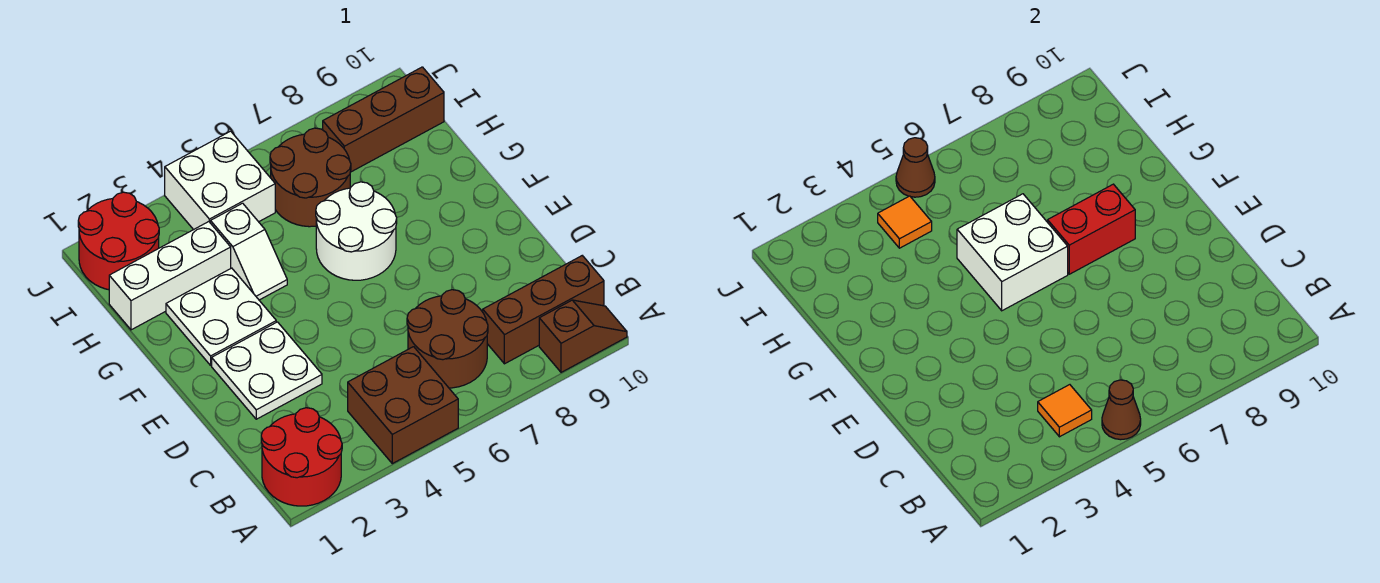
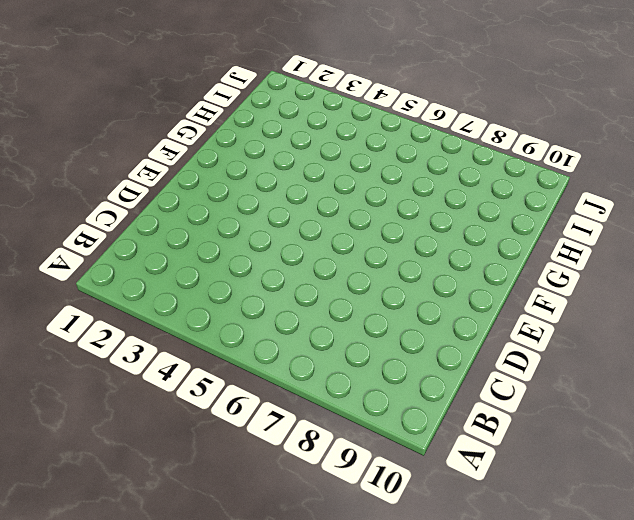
none -> red round brick A1:B2 level 1
none -> brown brick A4:B5 level 1
none -> brown slope A9:A10 level 1 top 9

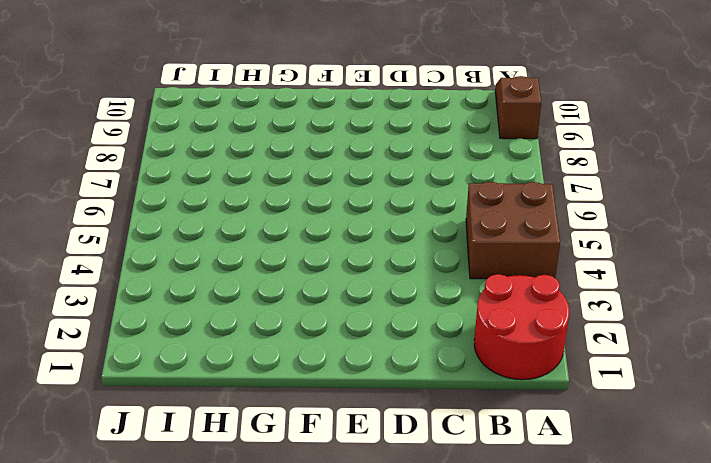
none -> brown round brick B6:C7 level 1
none -> brown brick B8:B10 level 1
none -> white plate D2:E3 level 1

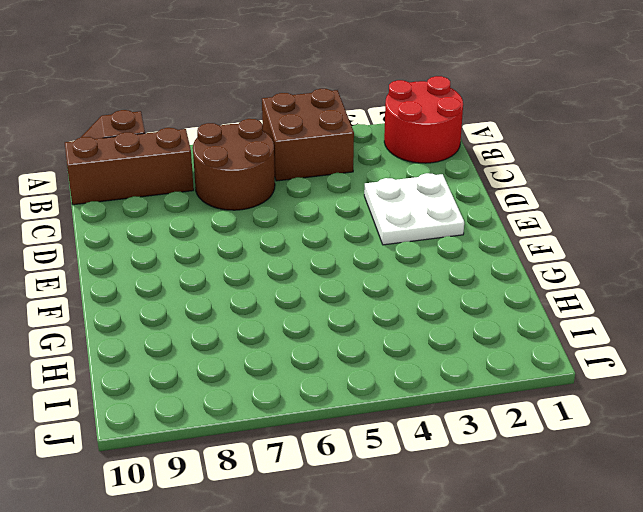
none -> white plate F2:G3 level 1
none -> white round brick F6:G7 level 1
none -> white slope G4:H4 level 1 top H

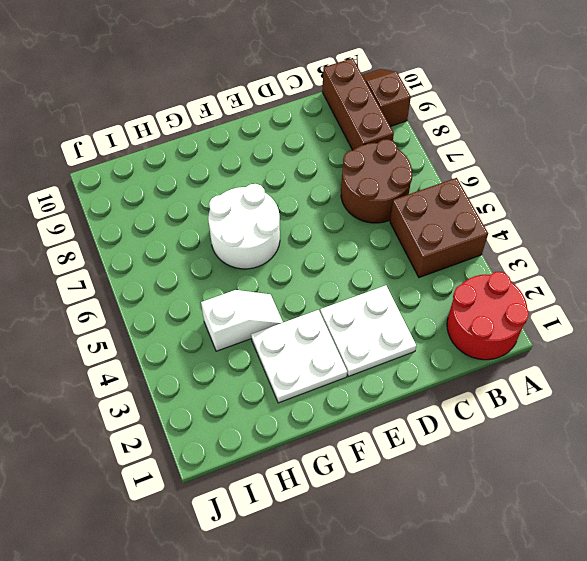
none -> white brick H1:H3 level 1
none -> brown round brick H6:I7 level 1
none -> red round brick I1:J2 level 1

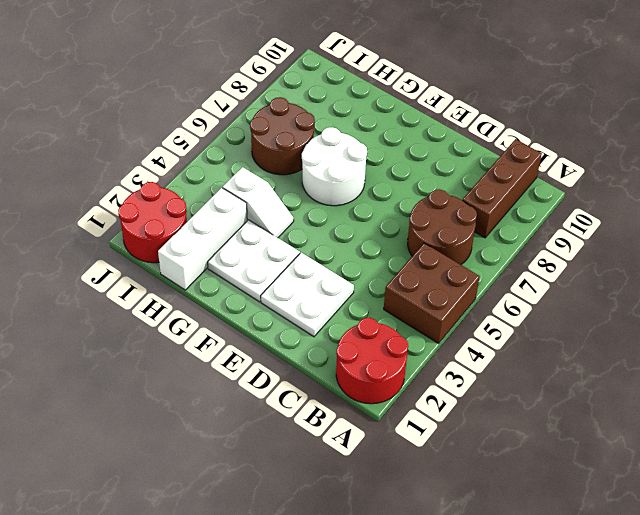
none -> brown slope A9:A10 level 1 top 9
none -> white brick I4:J5 level 1
none -> brown brick I8:I10 level 1

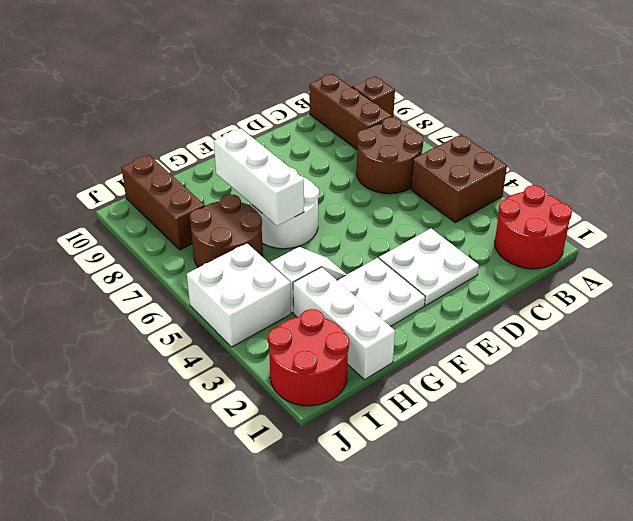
white brick G6:G8 level 2 -> white brick F5:G6 level 2
none -> brown cone A5 level 2
none -> orange tile B4 level 2
none -> red brick F7:F8 level 2

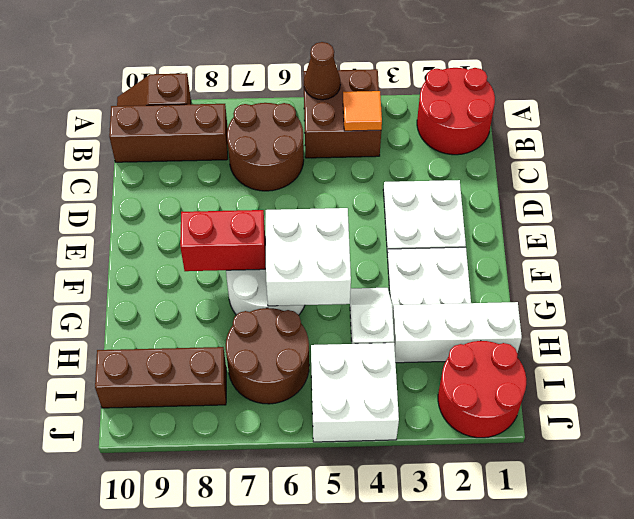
none -> orange tile I4 level 2
none -> brown cone J5 level 2

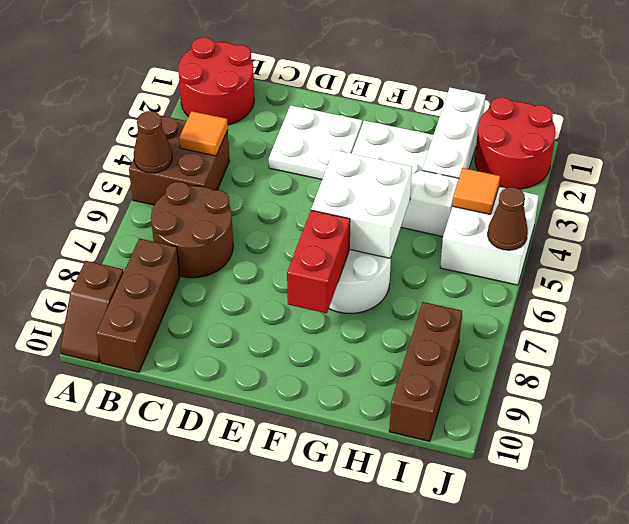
none -> brown round brick H6:I7 level 1

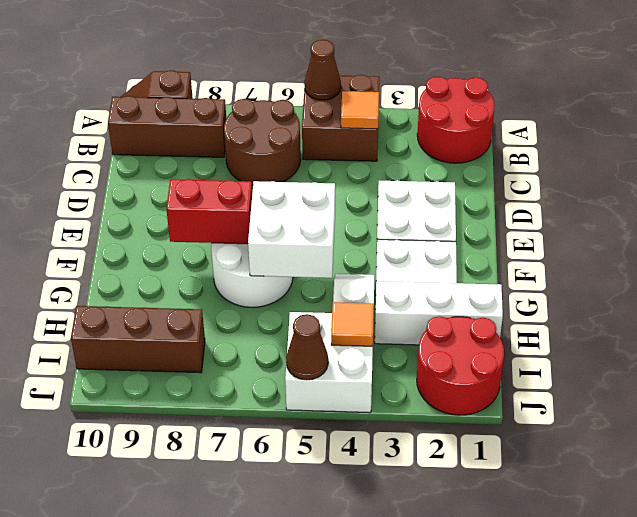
none -> brown round brick H6:I7 level 1

